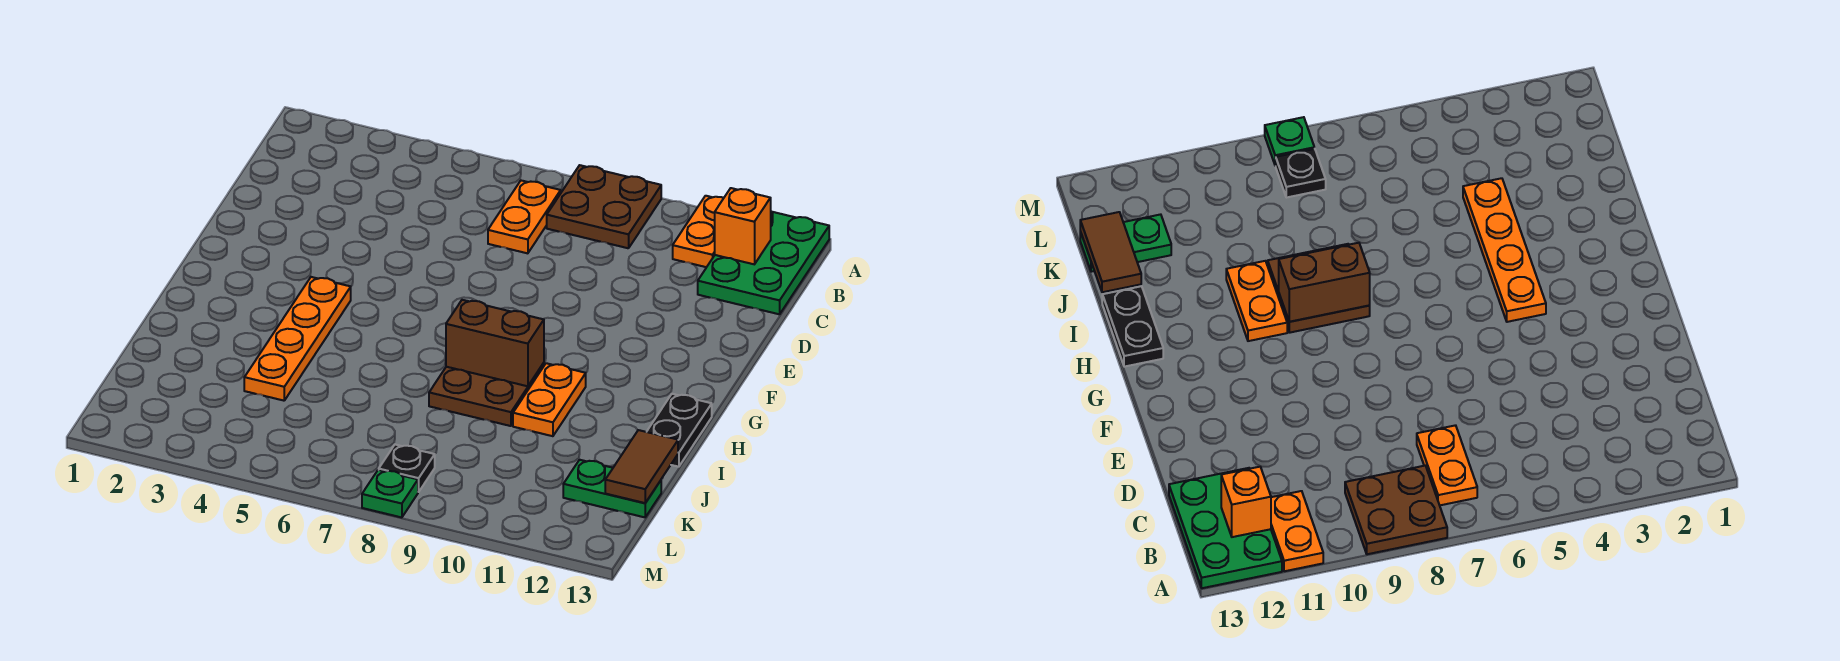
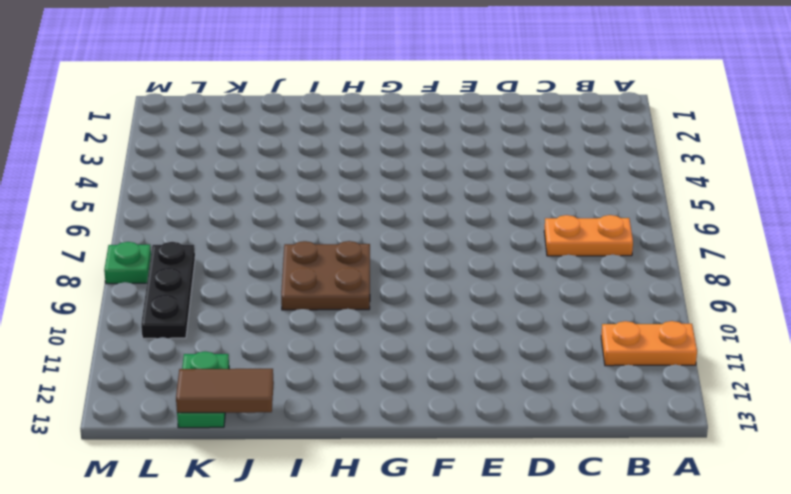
black plate L8:L10 level 1 -> black plate L8 level 1
none -> brown plate A8:B9 level 1
none -> green plate A12:C13 level 1
none -> orange plate G4:J4 level 1

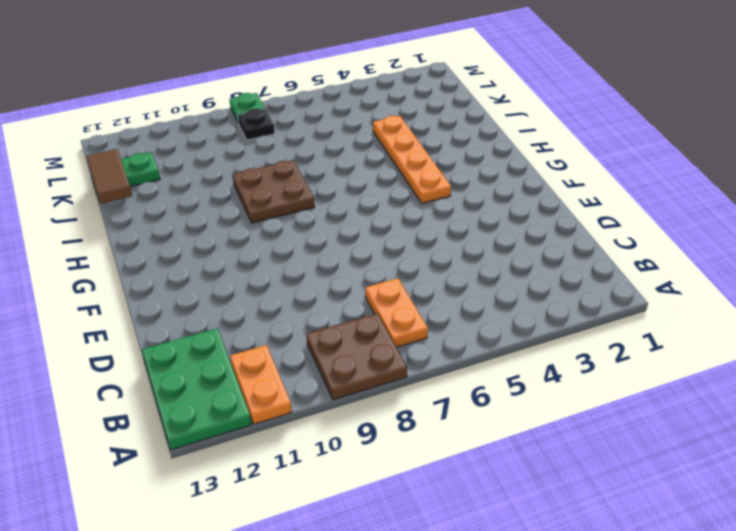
none -> orange plate H10:I10 level 1
none -> black plate H13:I13 level 1
none -> orange brick B12 level 2

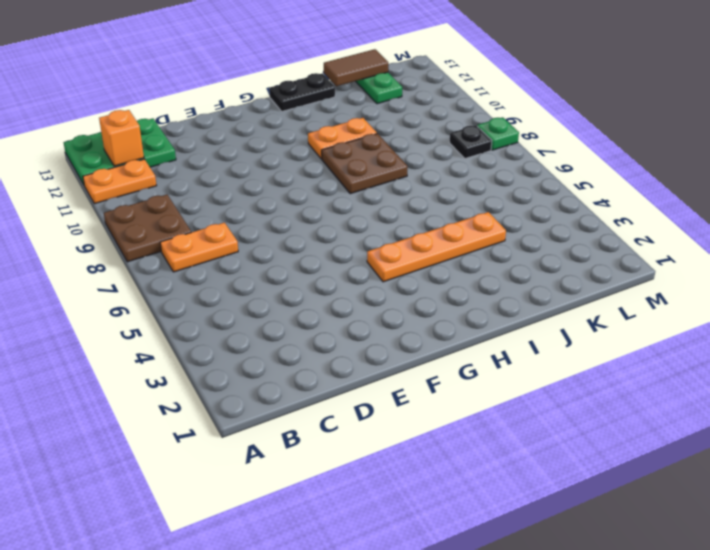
none -> brown brick H8:H9 level 2

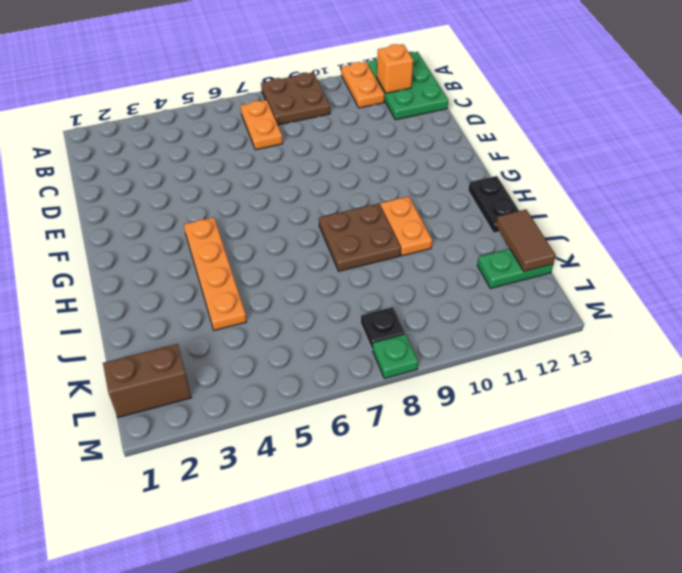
brown brick L1:L2 level 1 -> brown brick H8:H9 level 2

